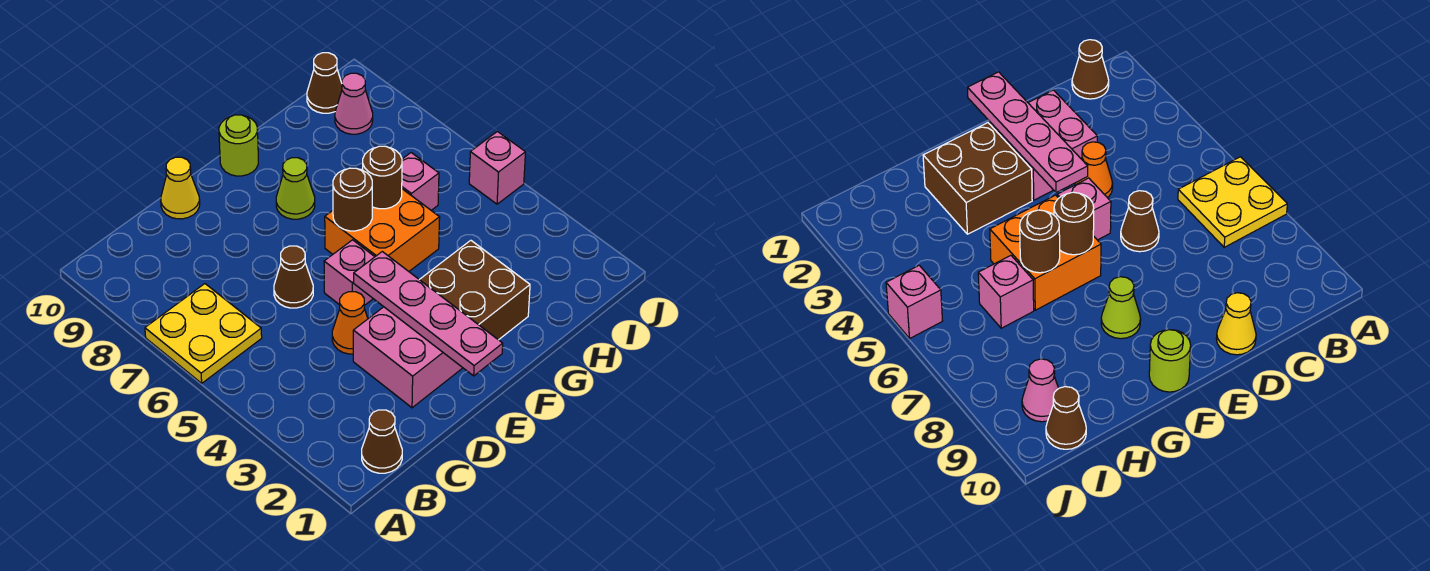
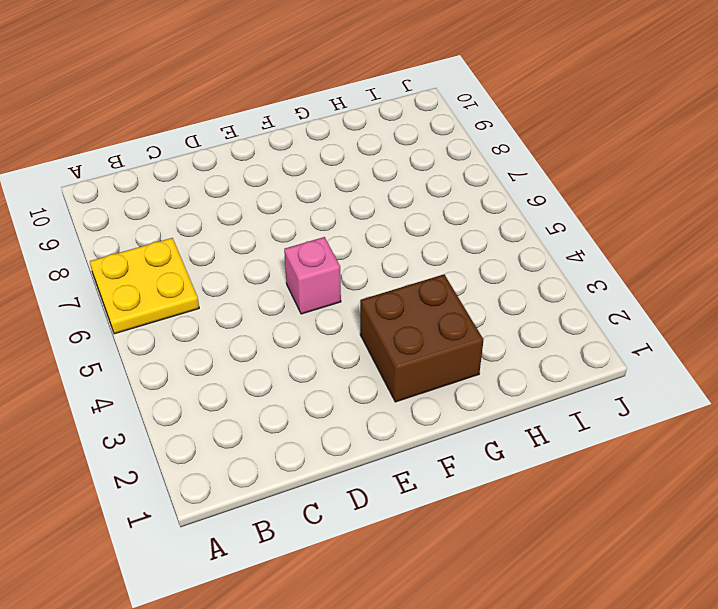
none -> brown cone B1 level 1
none -> pink brick D2:E3 level 1
none -> orange cone D4 level 1

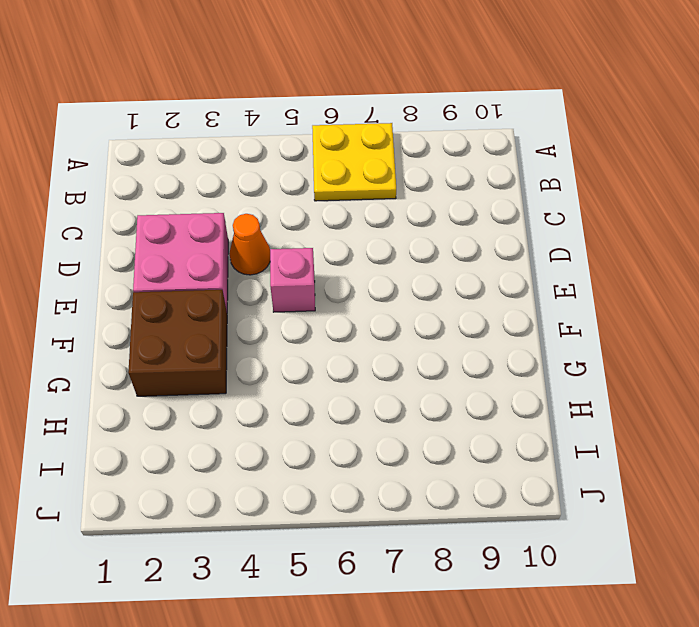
none -> brown cone B1 level 1
none -> brown cone D6 level 1
none -> yellow cone D10 level 1

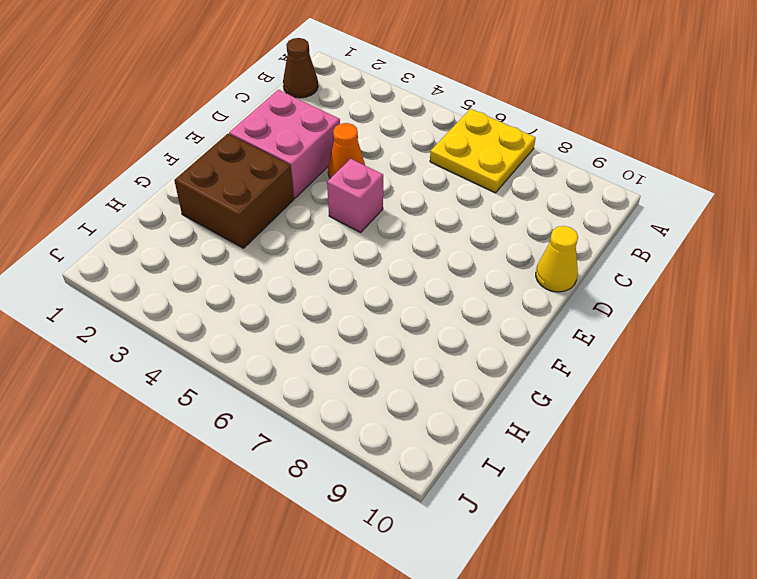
none -> brown cone D6 level 1
none -> orange brick F5:G6 level 1
none -> lime cone F8 level 1

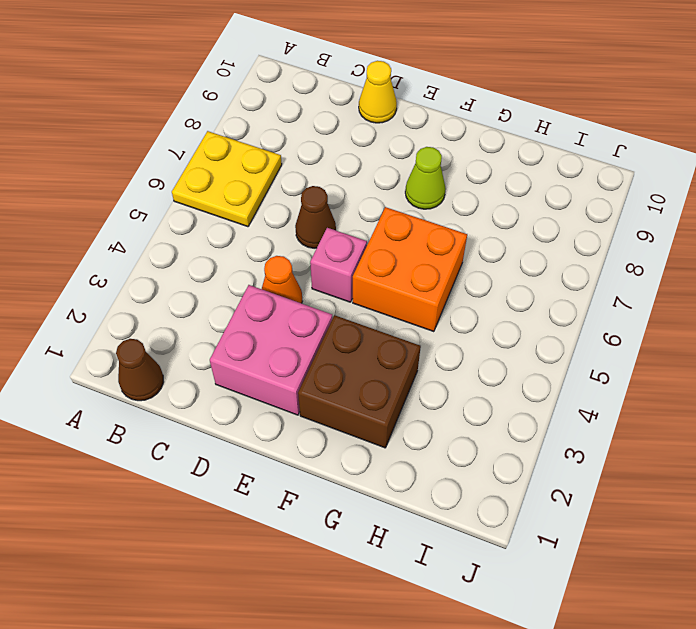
none -> lime round brick F10 level 1
none -> pink brick H6 level 1
none -> pink cone I9 level 1

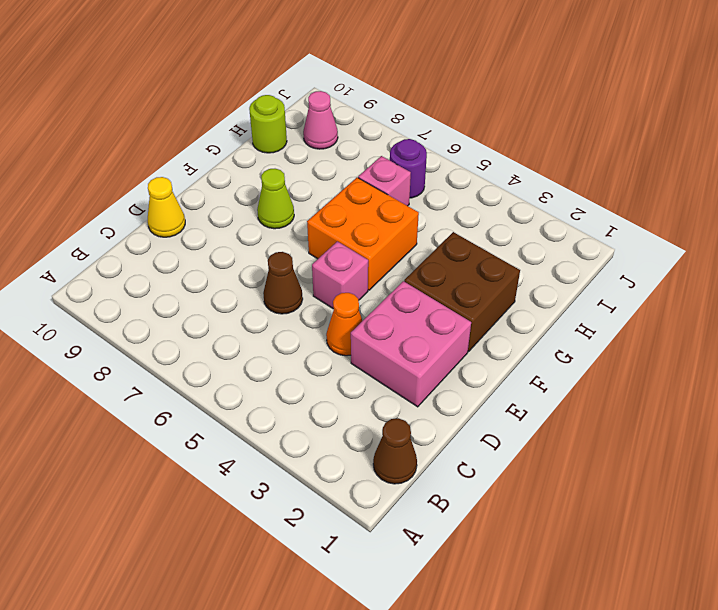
lime round brick H10 level 1 -> lime round brick F10 level 1
purple round brick I6 level 1 -> none
none -> yellow plate A6:B7 level 1
none -> brown cone I10 level 1
none -> pink brick J5 level 1

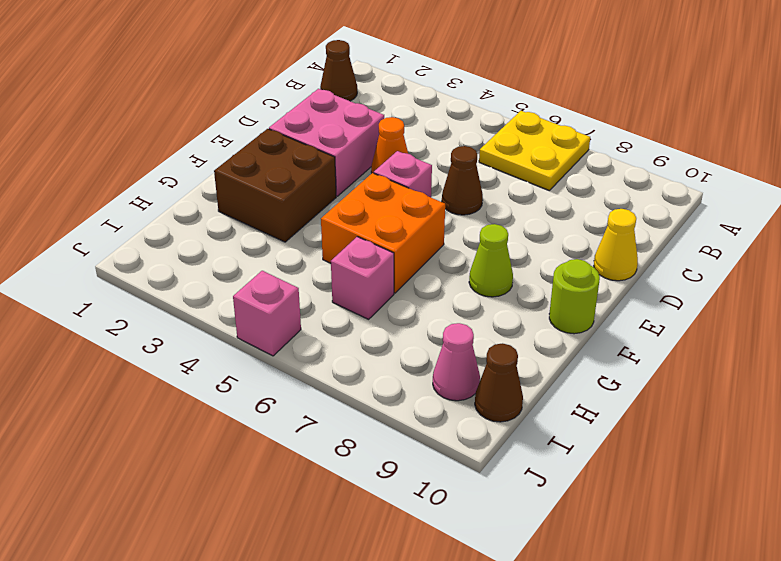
none -> pink plate E1:E4 level 2
none -> brown round brick F6 level 2
none -> brown round brick G6 level 2

